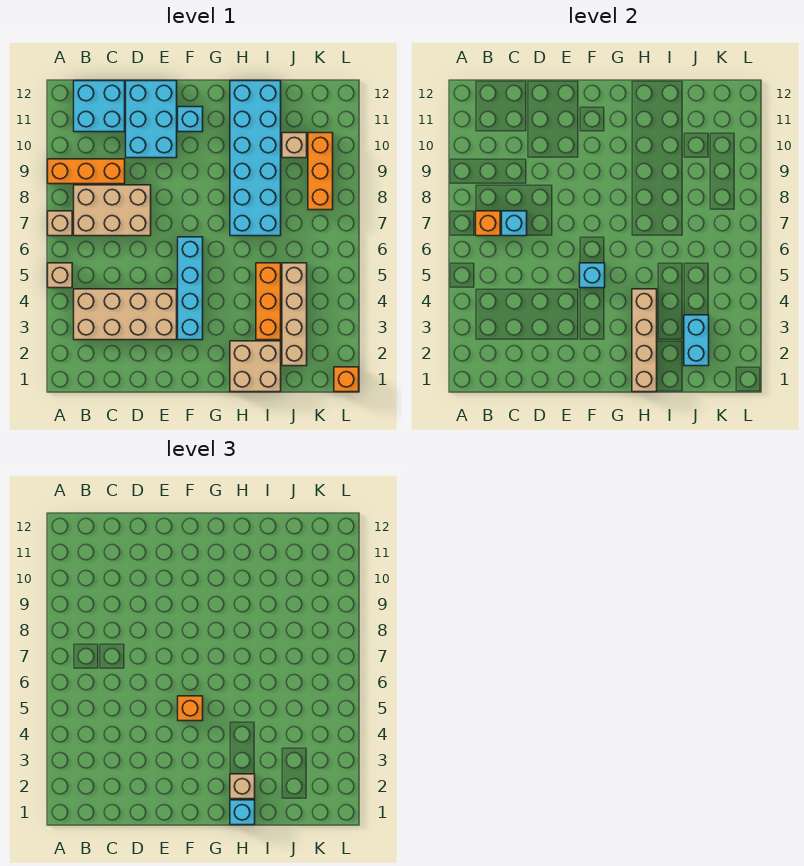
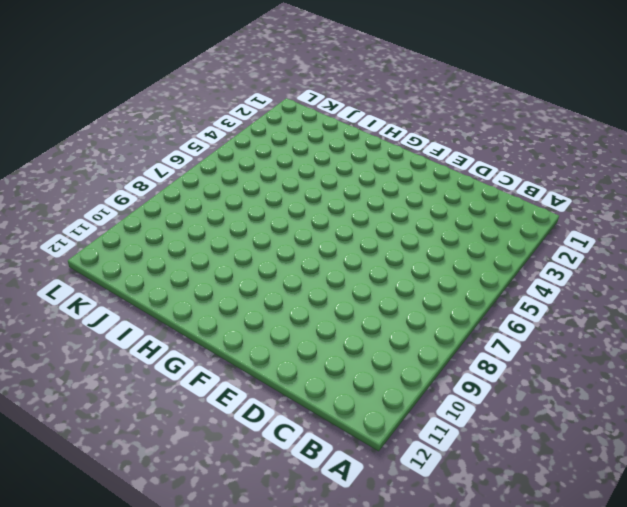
none -> tan brick A5 level 1
none -> tan brick A7 level 1
none -> orange brick A9:C9 level 1

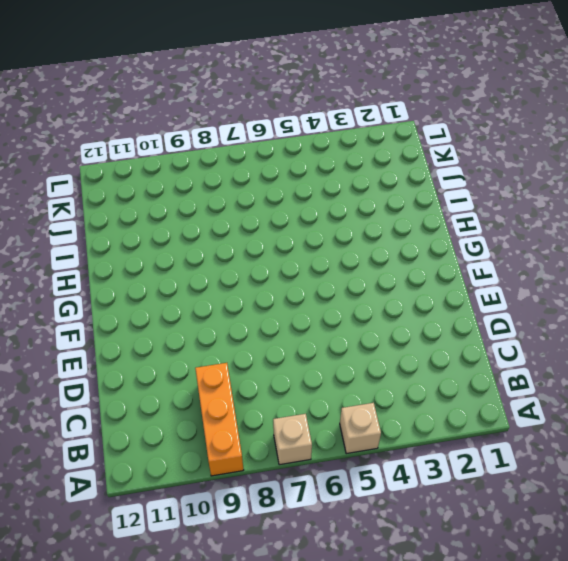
none -> tan brick B3:E4 level 1
none -> tan brick B7:D8 level 1
none -> cyan brick B11:C12 level 1

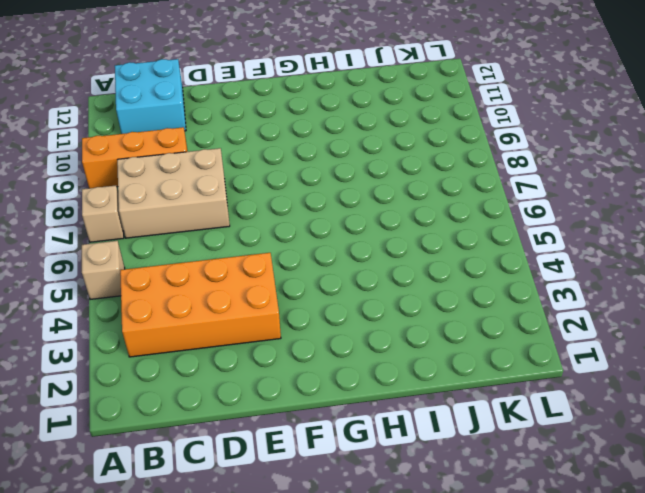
orange brick B3:E4 level 1 -> tan brick B3:E4 level 1
none -> cyan brick D10:E12 level 1
none -> cyan brick F3:F6 level 1
none -> cyan brick F11 level 1

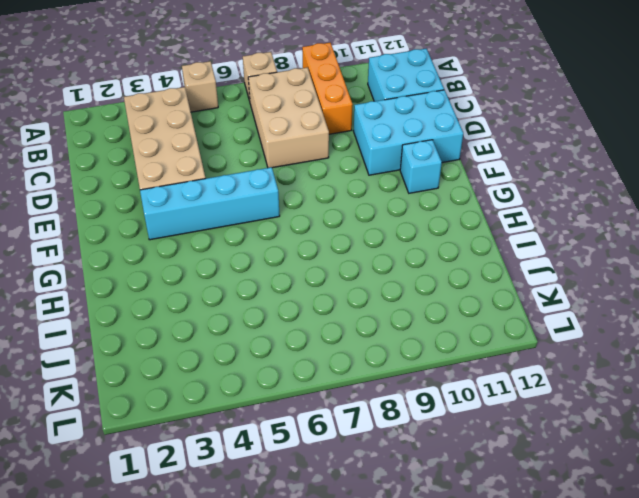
none -> tan brick H1:I2 level 1
none -> cyan brick H7:I12 level 1
none -> orange brick I3:I5 level 1

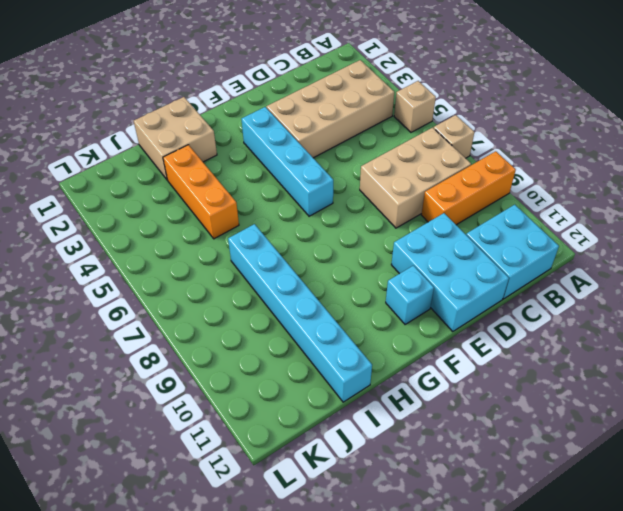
cyan brick I7:I12 level 1 -> cyan brick H7:I12 level 1
none -> tan brick J2:J5 level 1
none -> tan brick J10 level 1
none -> orange brick K8:K10 level 1

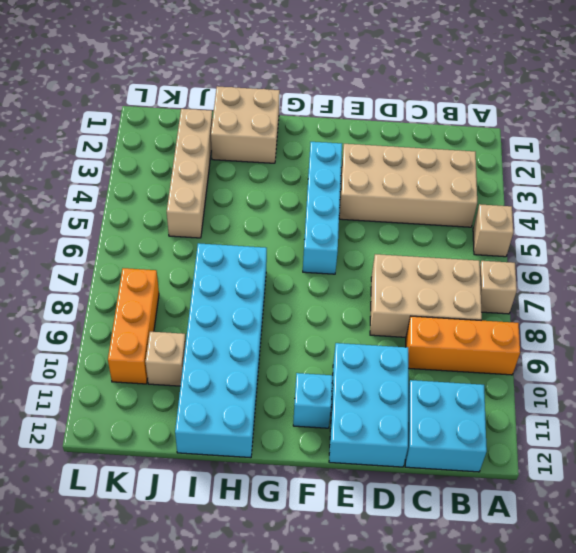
none -> orange brick I3:I5 level 1
none -> orange brick L1 level 1
none -> orange brick B7 level 2

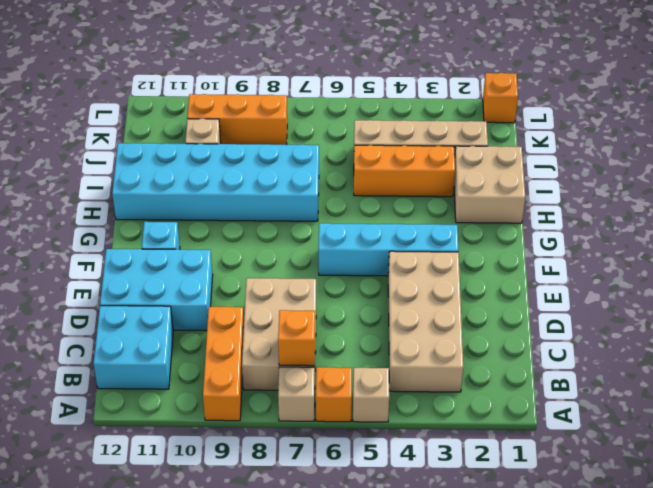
orange brick A6 level 1 -> orange brick F5 level 3
none -> cyan brick C7 level 2
none -> cyan brick F5 level 2
none -> tan brick H1:H4 level 2

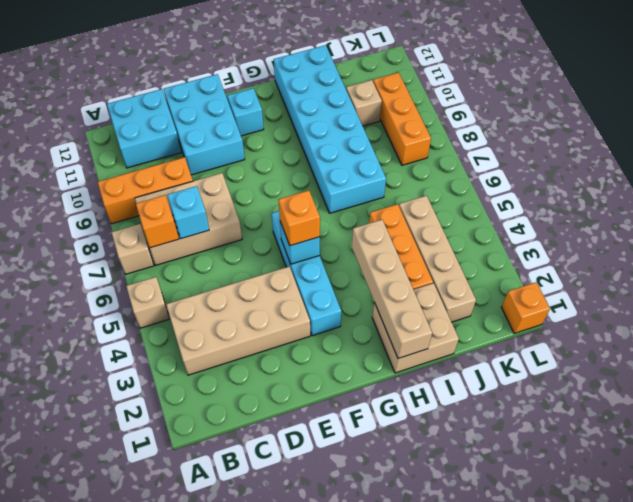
none -> cyan brick J2:J3 level 2
none -> cyan brick H1 level 3
none -> tan brick H2 level 3

